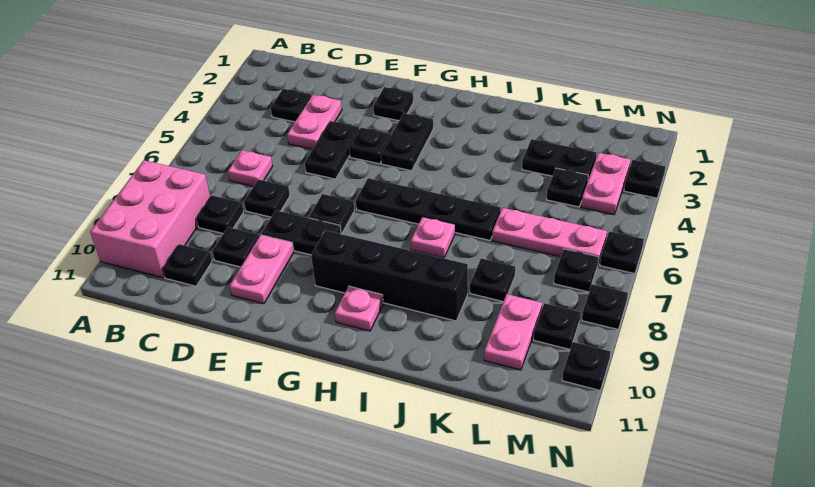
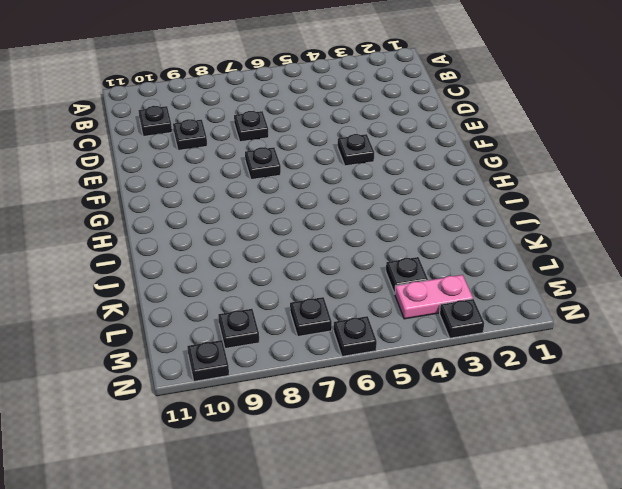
none -> pink brick A8:B10 level 1
none -> black plate C3 level 1
none -> pink plate C6 level 1
none -> black plate C8 level 1

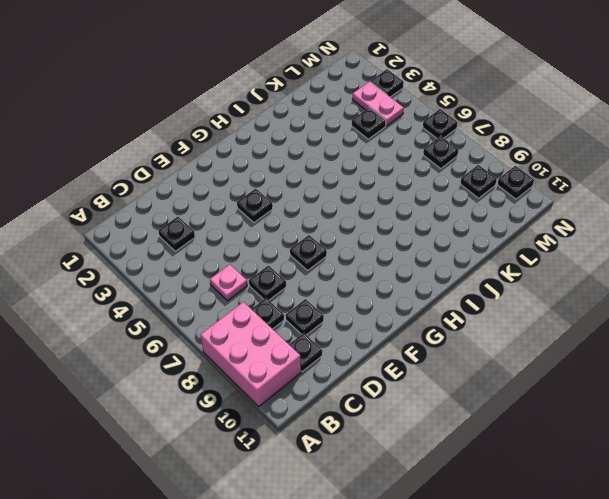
none -> pink plate D3:D4 level 1
none -> black plate E4:E5 level 1
none -> black plate E8:F8 level 1
none -> pink plate E9:E10 level 1

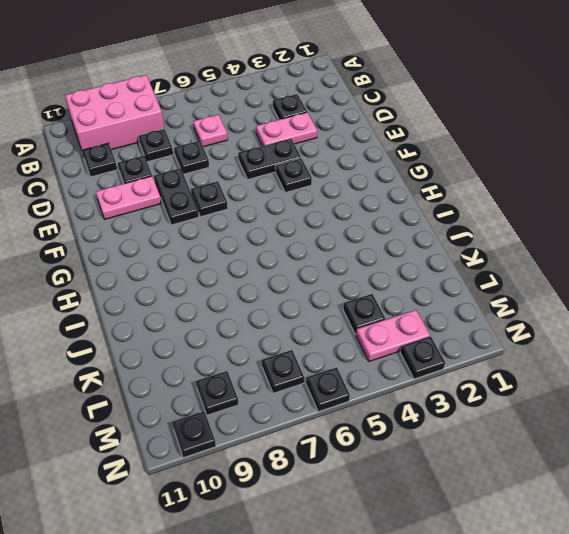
none -> black plate F2 level 1
none -> black plate G3:G4 level 1
none -> black plate G6:J6 level 1
none -> black brick G9:J9 level 1

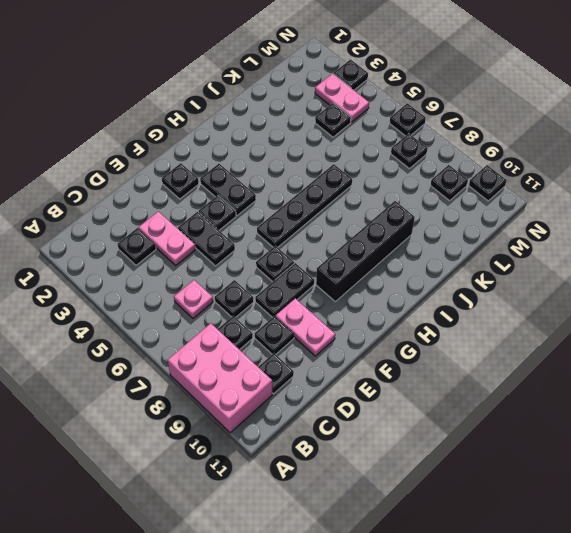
none -> pink plate H10 level 1
none -> pink plate I7 level 1
none -> black plate K3:L3 level 1
none -> pink plate K6:M6 level 1

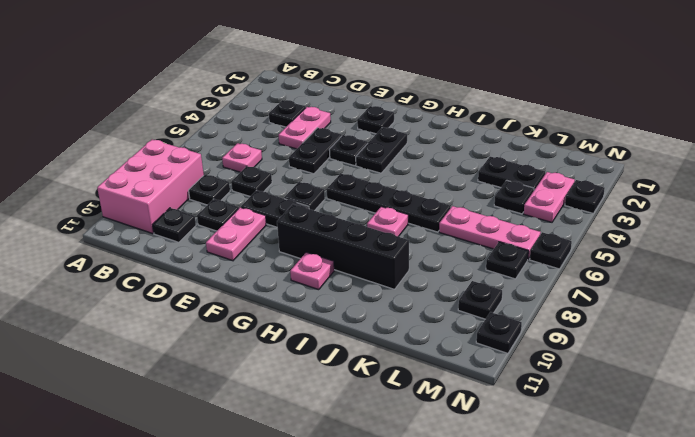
none -> black plate K8 level 1
none -> pink plate L9:L10 level 1
none -> black plate N8 level 1

